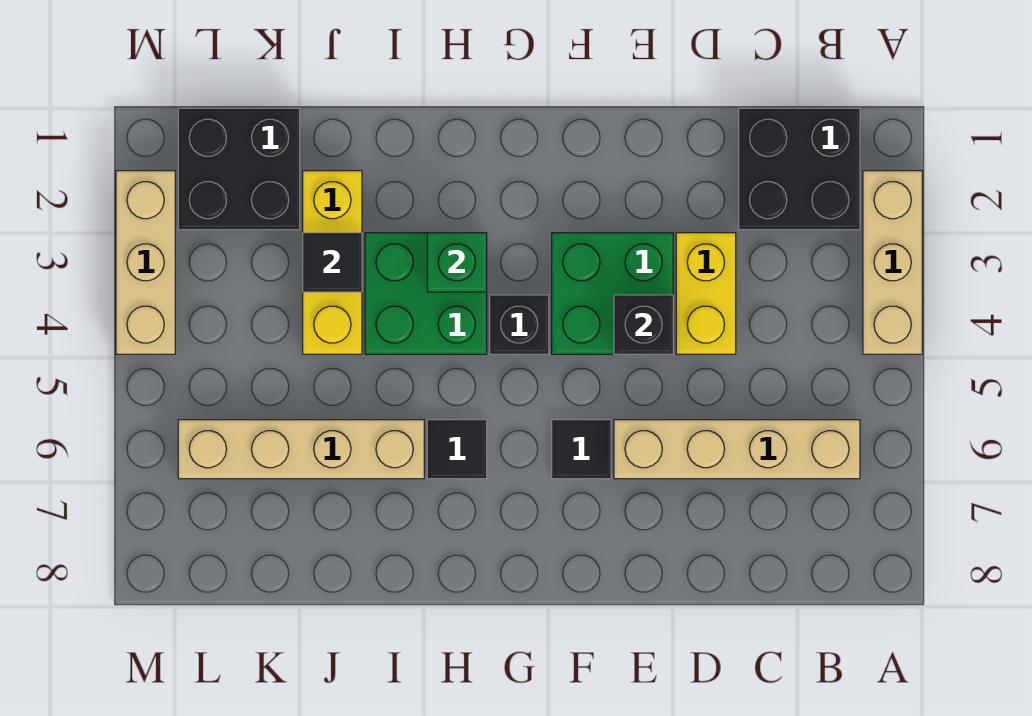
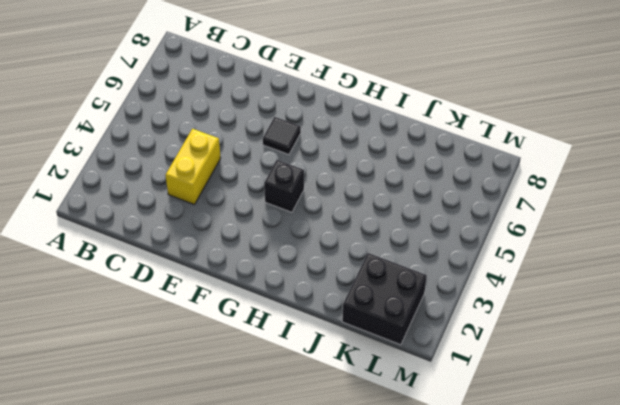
none -> tan brick A2:A4 level 1
none -> black brick B1:C2 level 1
none -> tan brick B6:E6 level 1

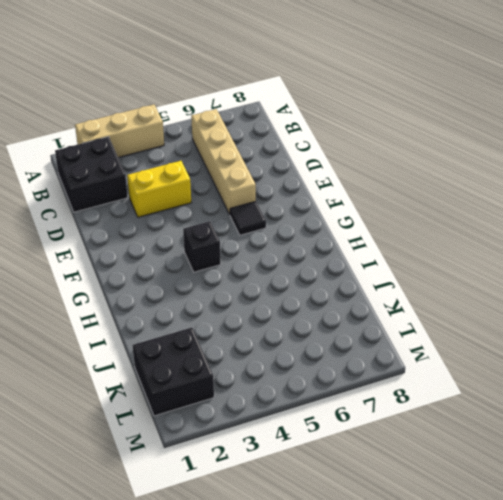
none -> green brick E3:F4 level 1
none -> green brick H3:I4 level 1
none -> black tile H6 level 1

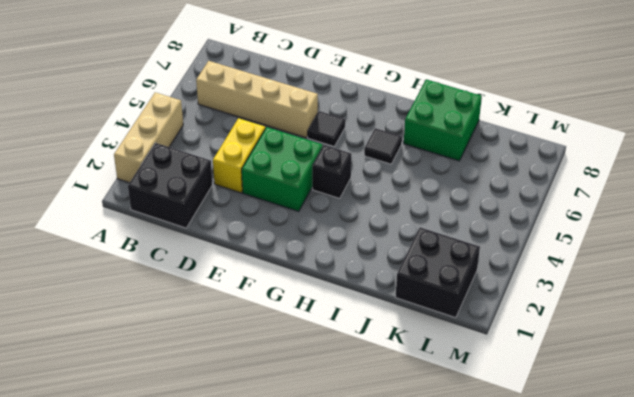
green brick I7:J8 level 1 -> green brick H3:I4 level 1
none -> tan brick I6:L6 level 1
none -> yellow brick J2:J4 level 1
none -> tan brick M2:M4 level 1

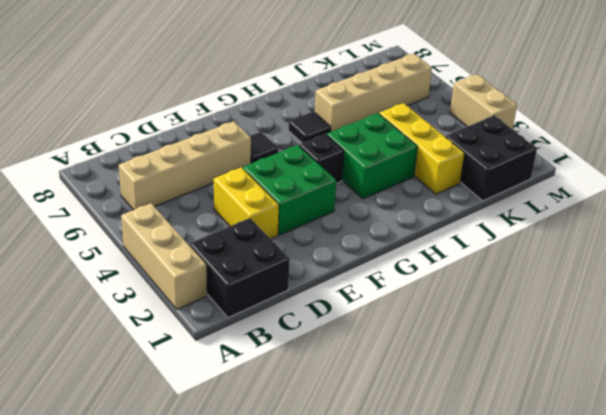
tan brick M3:M4 level 1 -> tan brick M2:M4 level 1
none -> black brick E4 level 2
none -> green brick H3 level 2
none -> black tile J3 level 2

